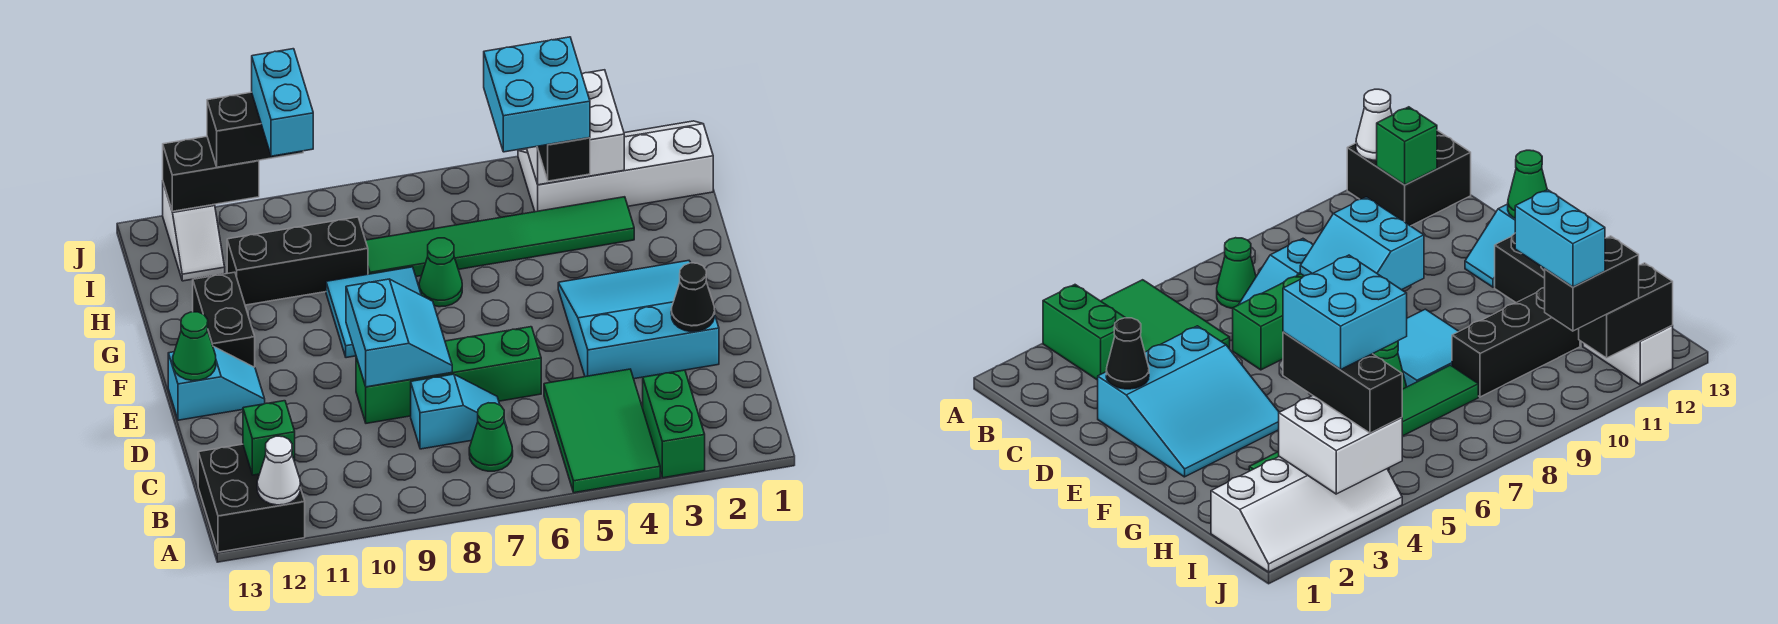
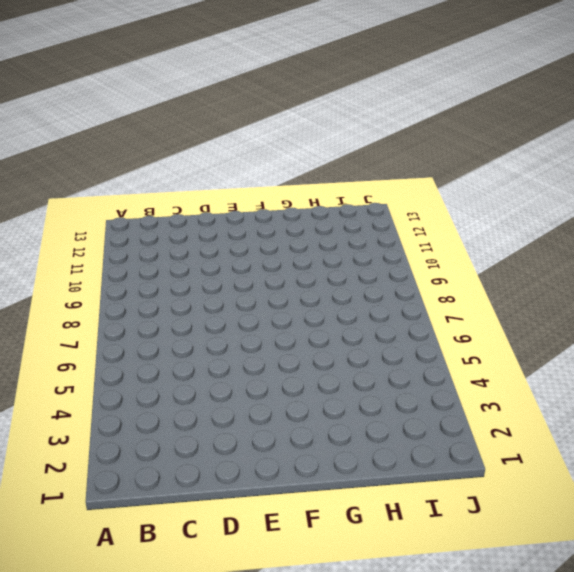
none -> green brick A3:B3 level 1
none -> green tile A4:C5 level 1
none -> black brick A12:B13 level 1

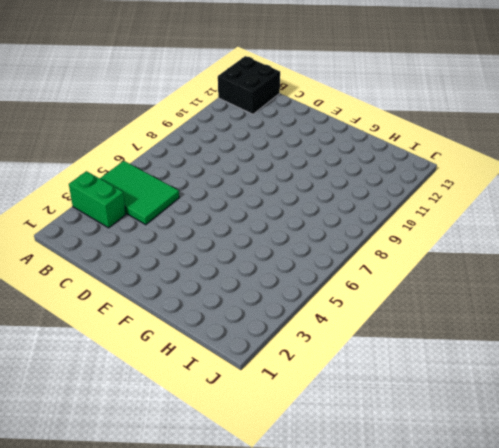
none -> green cone B7 level 1
none -> cyan slope C7:C8 level 1 top 8
none -> cyan slope D2:F4 level 1 top D

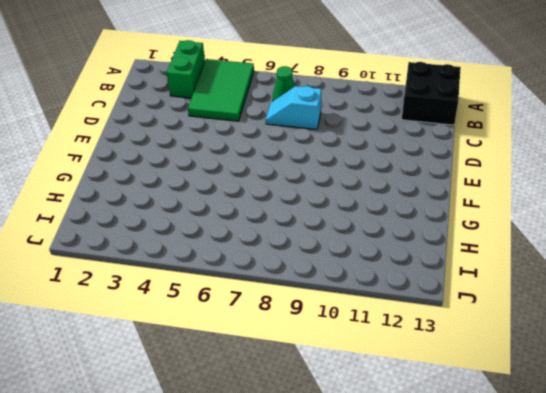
none -> cyan slope D2:F4 level 1 top D
none -> green brick D6:D9 level 1
none -> cyan slope E12:E13 level 1 top 13

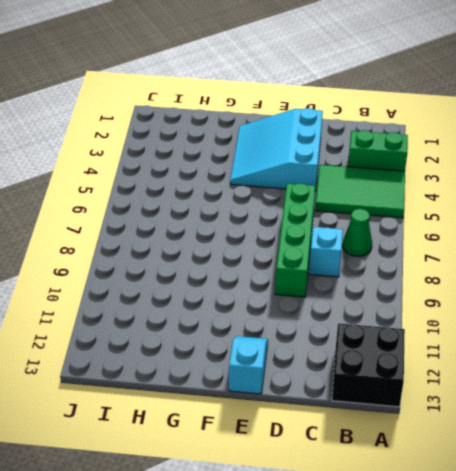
none -> cyan tile F8:G9 level 1
none -> black brick F12:G12 level 1
none -> green cone G7 level 1

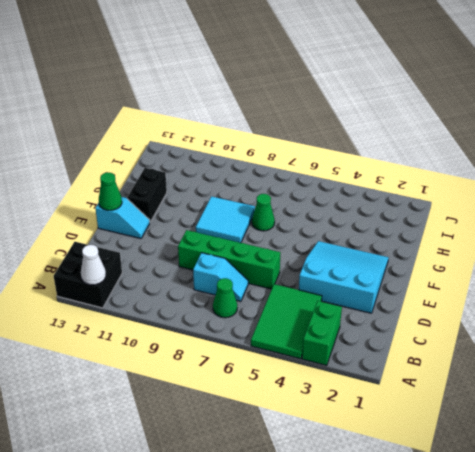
none -> green tile H3:H8 level 1
none -> black brick H9:H11 level 1
none -> white slope I1:J4 level 1 top I

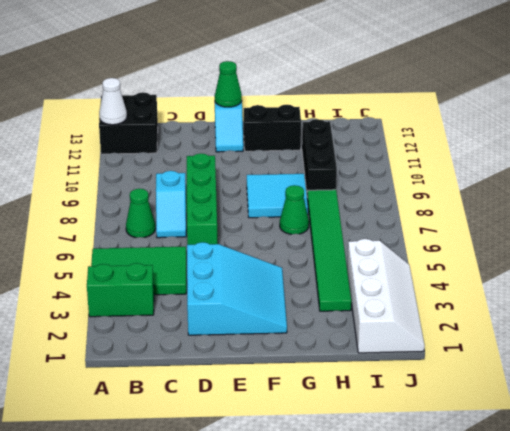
none -> white slope I12:J12 level 1 top J
none -> green brick B12 level 2
none -> black cone D2 level 2

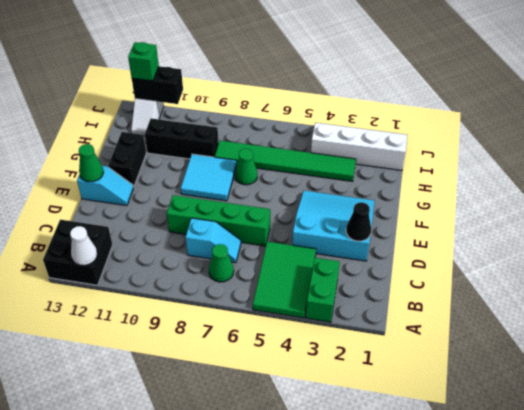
green brick J12 level 3 -> green brick B12 level 2
none -> cyan slope D8:E9 level 2 top 9
none -> white brick I3:J4 level 2
none -> black brick H4:J4 level 3

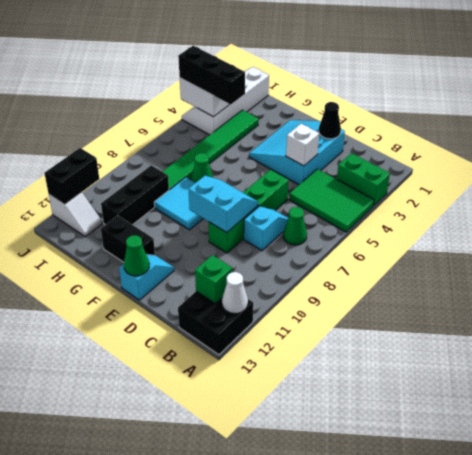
white brick D4 level 2 -> none
none -> black brick J10:J11 level 3
none -> cyan brick H4:I5 level 4
none -> cyan brick I10:J10 level 4

